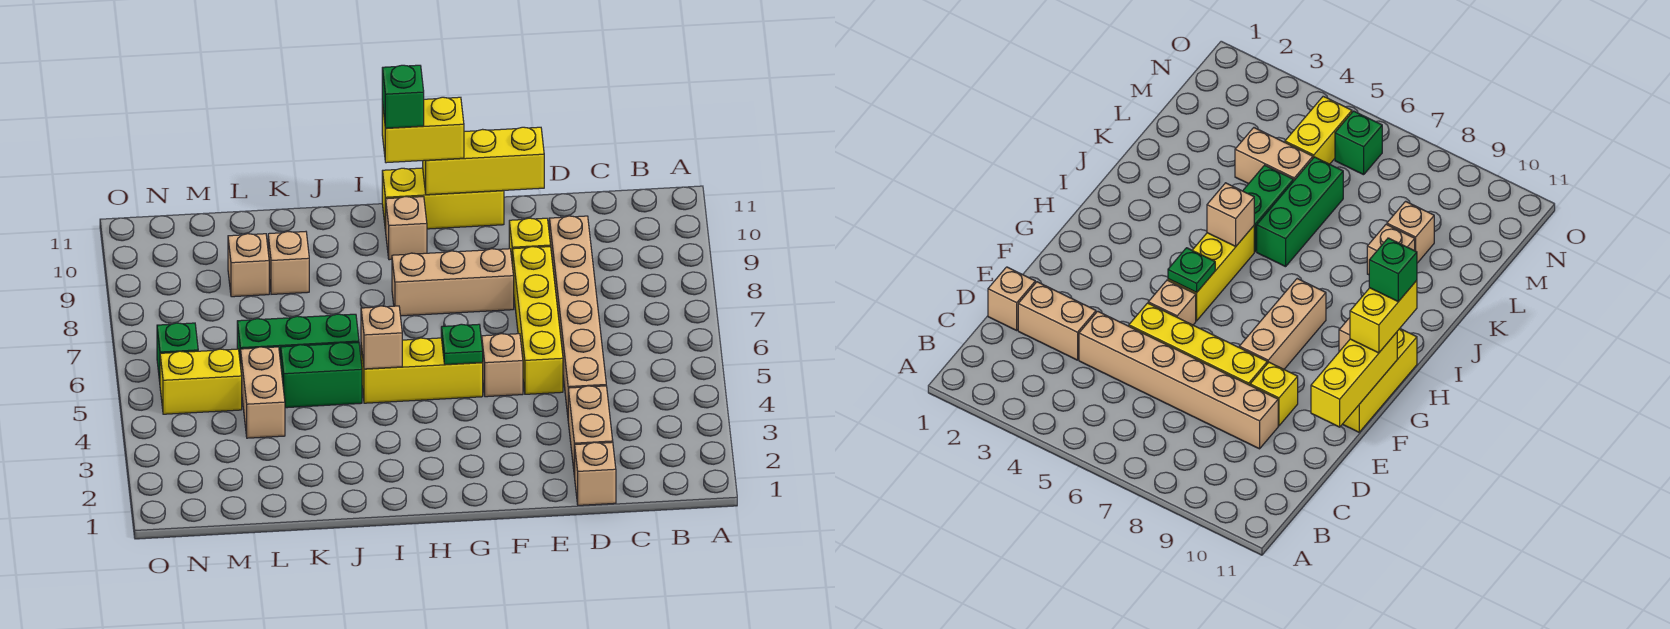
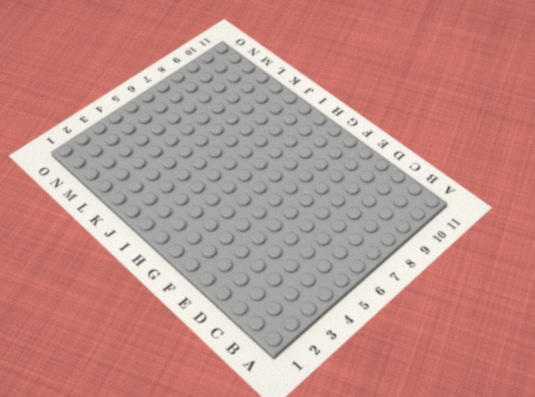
none -> tan brick D1 level 1
none -> tan brick D2:D3 level 1
none -> tan brick D4:D9 level 1

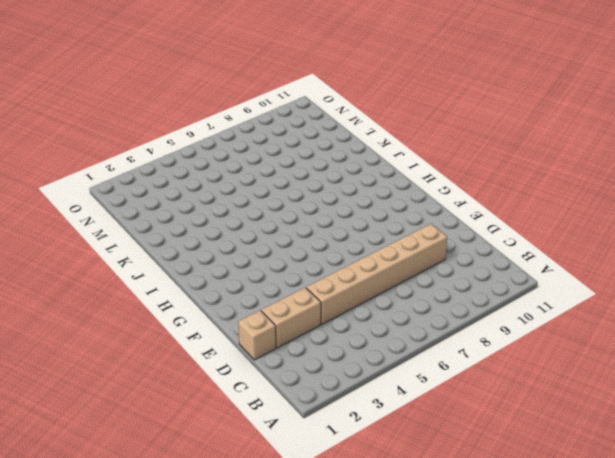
none -> yellow brick E5:E8 level 1
none -> yellow brick E9 level 1
none -> tan brick F5 level 1

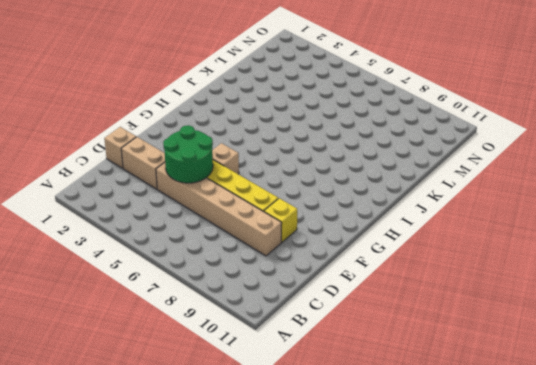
green round brick D4:E5 level 2 -> none
none -> tan brick F8:H8 level 1
none -> yellow brick F11:H11 level 1
none -> yellow brick G5:I5 level 1

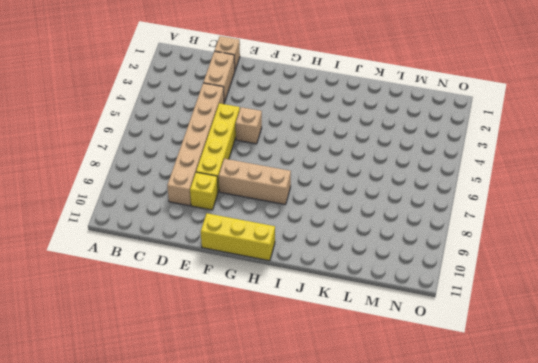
none -> yellow brick G5:I5 level 1
none -> tan brick H10 level 1
none -> green brick J5:K5 level 1

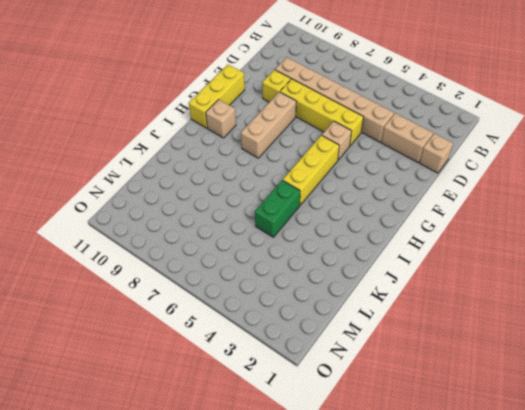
none -> green brick J6:L6 level 1
none -> tan brick K9 level 1
none -> tan brick L4:L5 level 1

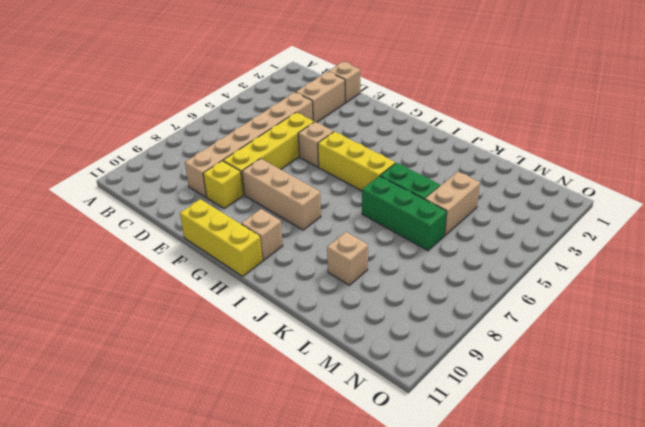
none -> tan brick L9 level 1
none -> yellow brick M5:N5 level 1
none -> green brick N6 level 1

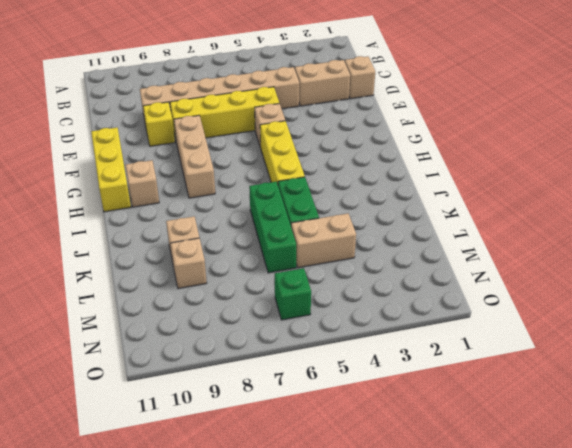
none -> yellow brick M5:N5 level 1
none -> yellow brick E11:G11 level 2
none -> green plate G5 level 2

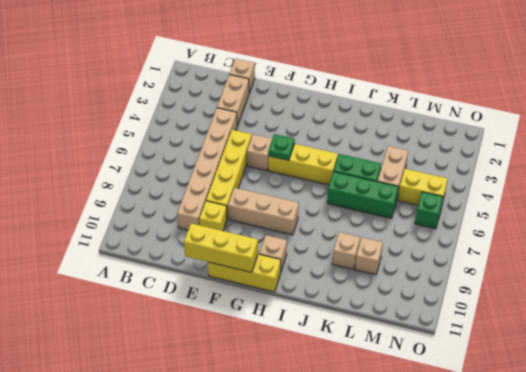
none -> tan brick I5 level 2
none -> yellow brick G11:H11 level 3
none -> green brick H11 level 4

